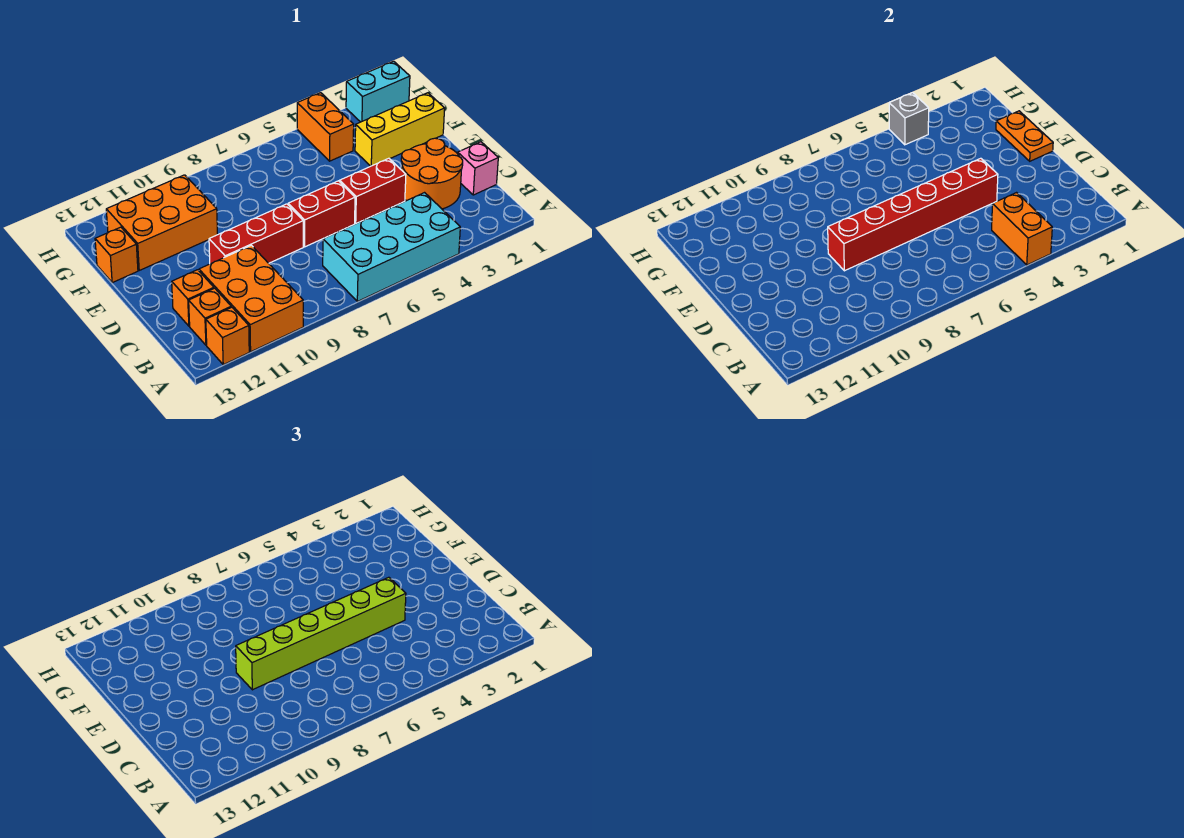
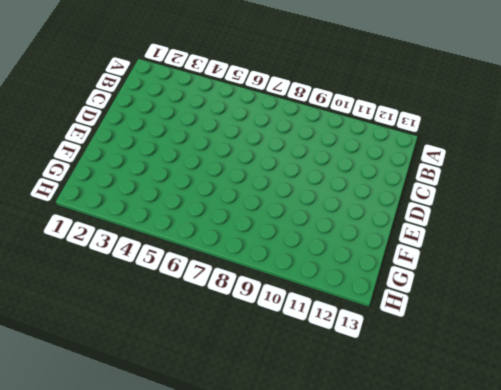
none -> cyan brick A4:B7 level 1
none -> orange brick A10:C11 level 1
none -> orange brick A12 level 1

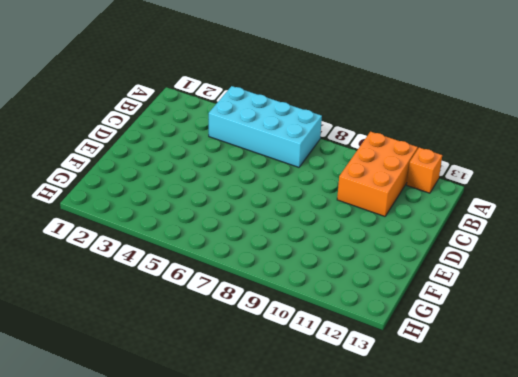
none -> orange brick B12 level 1
none -> pink brick C1 level 1
none -> orange round brick C2:D3 level 1

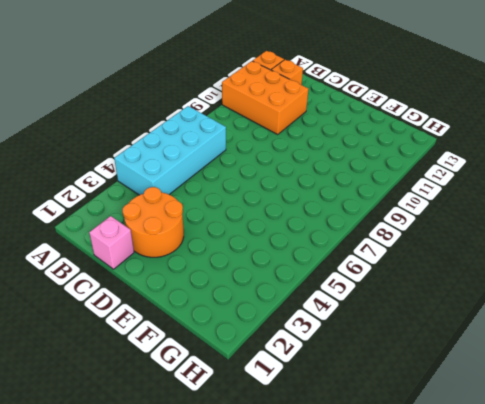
none -> orange brick C12 level 1
none -> red brick D4:D5 level 1
none -> red brick D6:D7 level 1

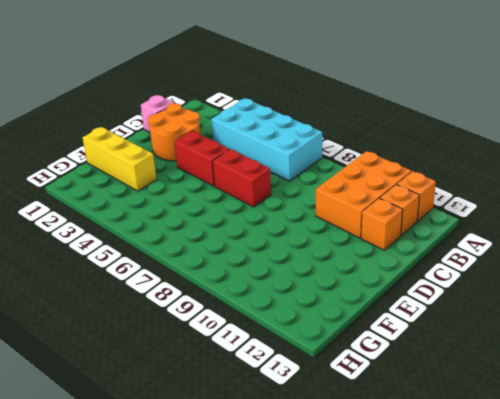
none -> red brick D8:D10 level 1
none -> orange brick F10:G12 level 1
none -> orange brick F13 level 1

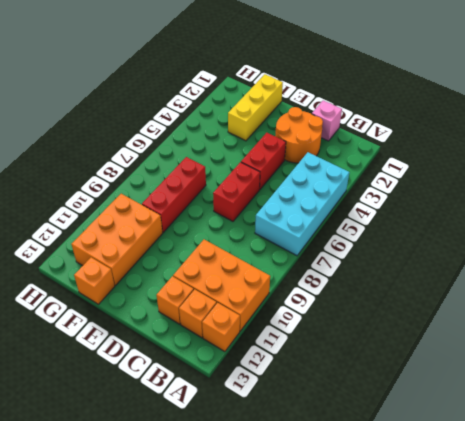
red brick F7:F9 level 1 -> red brick D8:D10 level 1
none -> orange brick G4:H4 level 1
none -> cyan brick H1:H2 level 1
none -> orange brick A4:B4 level 2

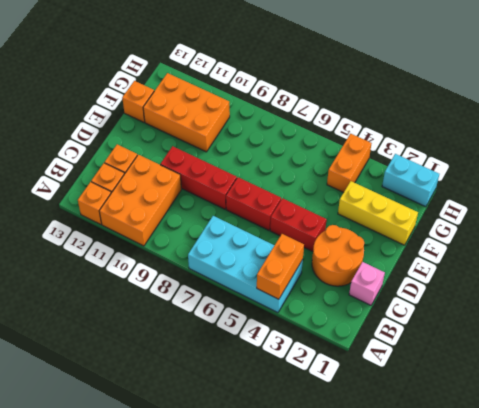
none -> red brick D4:D9 level 2
none -> orange plate E1:F1 level 2
none -> grey brick H4 level 2

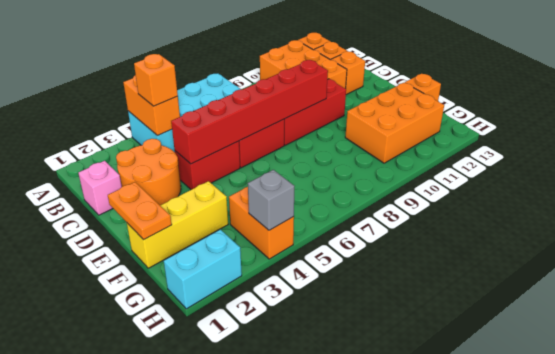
orange brick B4 level 3 -> none
none -> lime brick D4:D9 level 3

